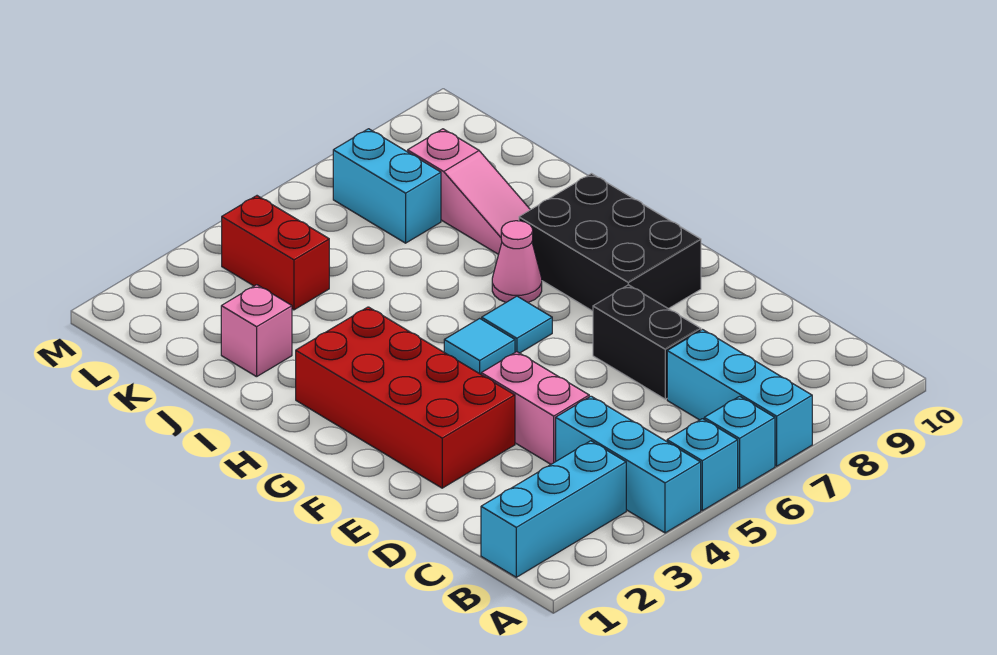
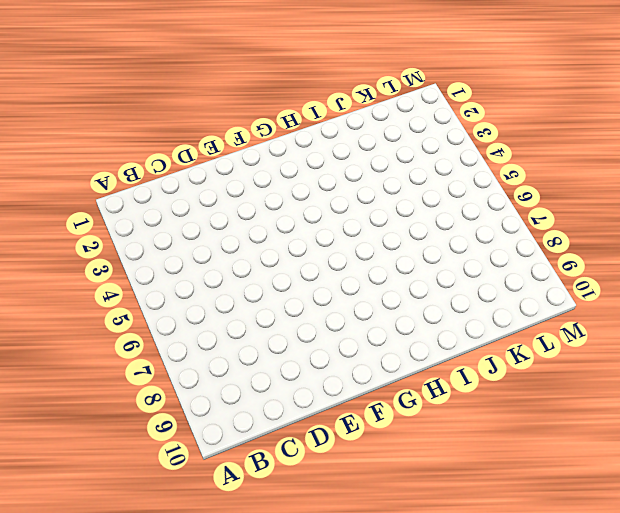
none -> cyan brick A4:C4 level 1
none -> cyan brick A5 level 1
none -> cyan brick A6 level 1

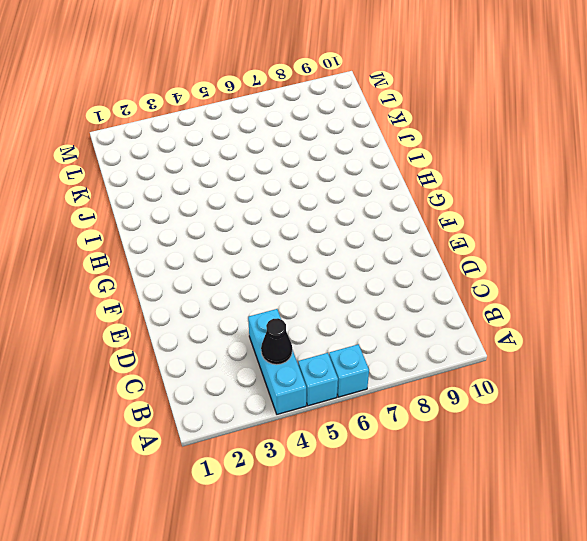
black cone B4 level 2 -> none
none -> cyan brick A7:C7 level 1
none -> cyan brick B1:B3 level 1
none -> pink brick D4:E4 level 1

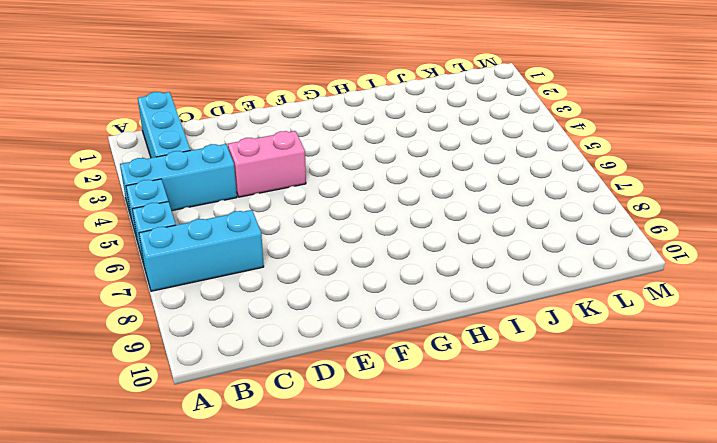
none -> black brick D7:E7 level 1
none -> red brick E2:H3 level 1
none -> black brick F8:H9 level 1

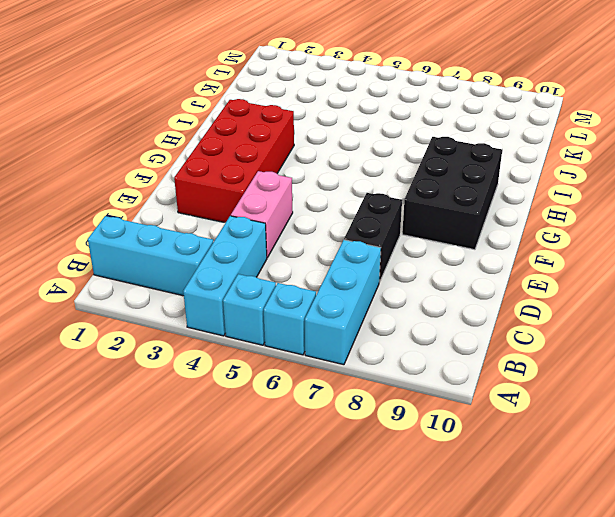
none -> cyan tile G5 level 1
none -> cyan tile G6 level 1
none -> pink cone H7 level 1

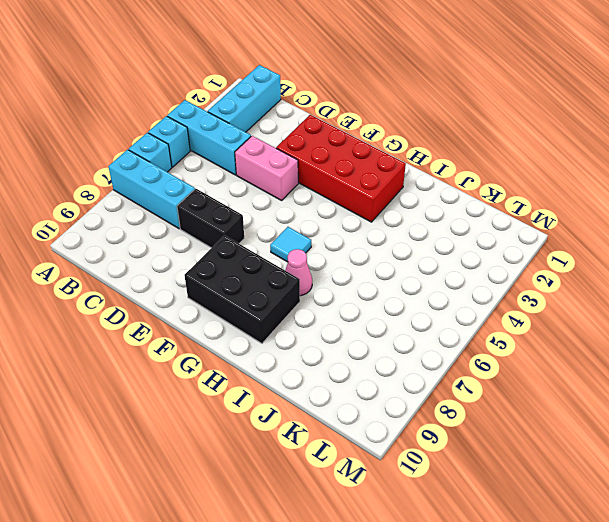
none -> cyan tile G5 level 1
none -> pink slope I8:K8 level 1 top K
none -> pink brick J2 level 1

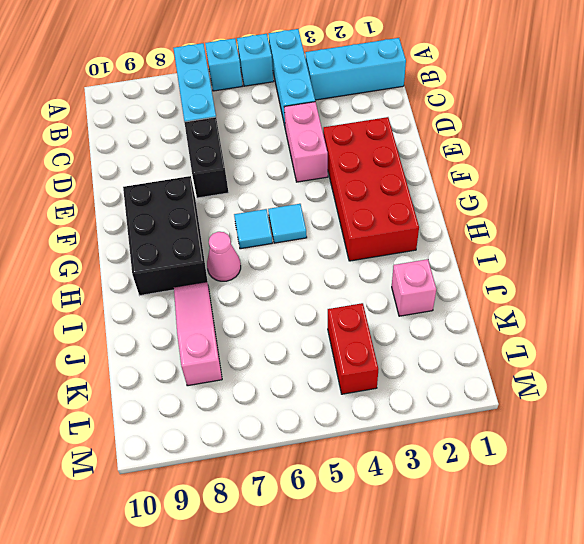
none -> cyan brick K7:L7 level 1

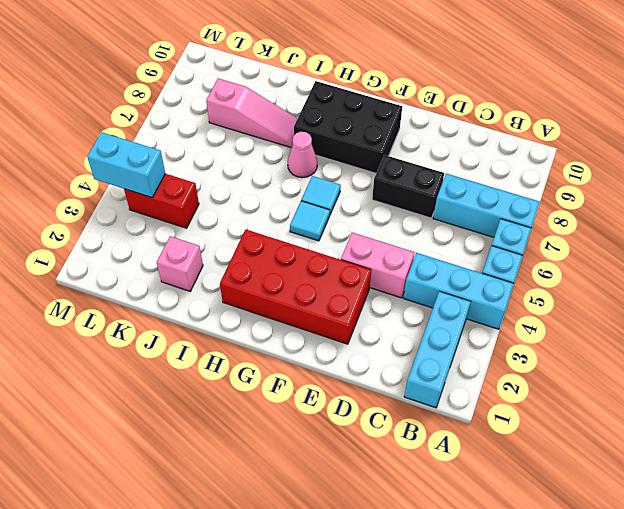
cyan brick L4:M4 level 2 -> cyan brick K7:L7 level 1

